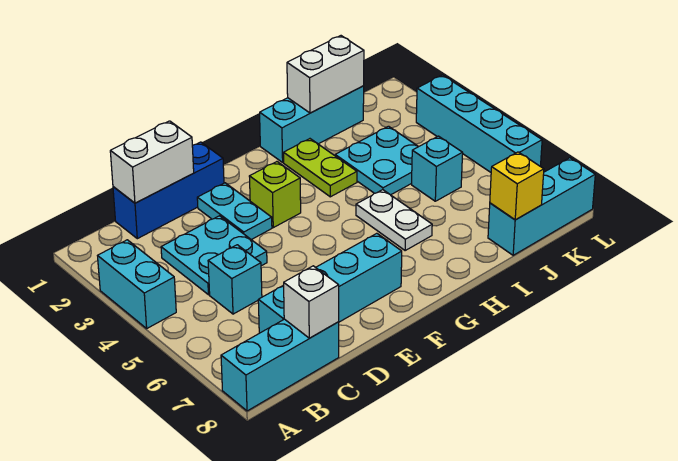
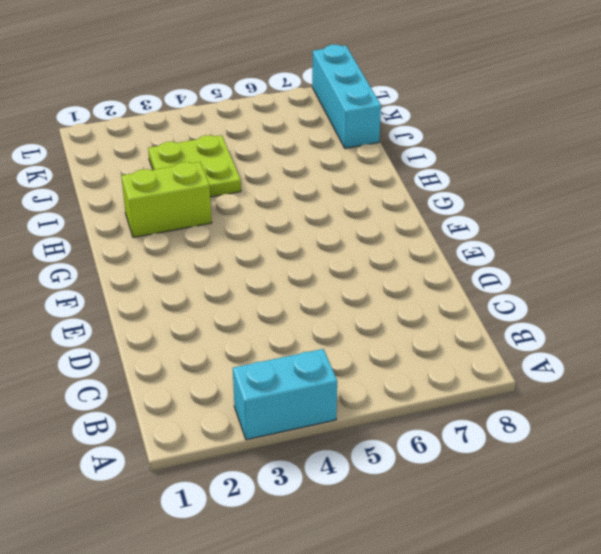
lime brick H2:H3 level 1 -> lime plate H2:H3 level 1
lime plate I3:J4 level 1 -> cyan plate I3:J4 level 1
none -> cyan brick A8:C8 level 1
none -> blue brick C1:E1 level 1
none -> cyan plate C3:D4 level 1

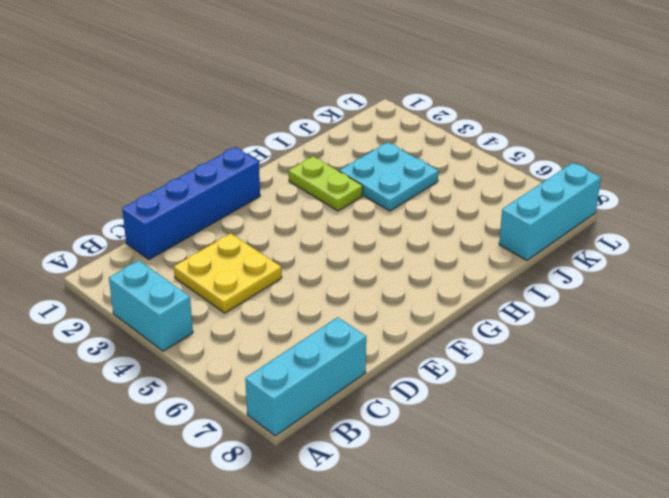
blue brick C1:F1 level 1 -> blue brick C1:E1 level 1
yellow plate C3:D4 level 1 -> cyan plate C3:D4 level 1
none -> cyan brick C5 level 1
none -> cyan brick C7:F7 level 1
none -> cyan plate E2:E3 level 1

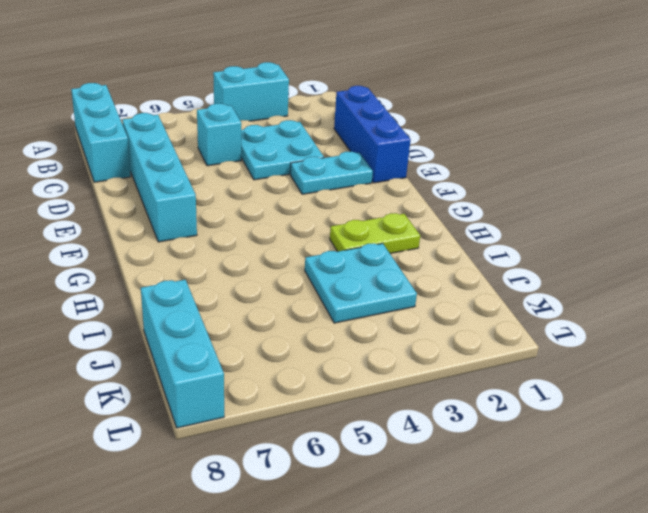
none -> lime brick F3 level 1
none -> cyan brick H1:J1 level 1
none -> white plate H5:H6 level 1

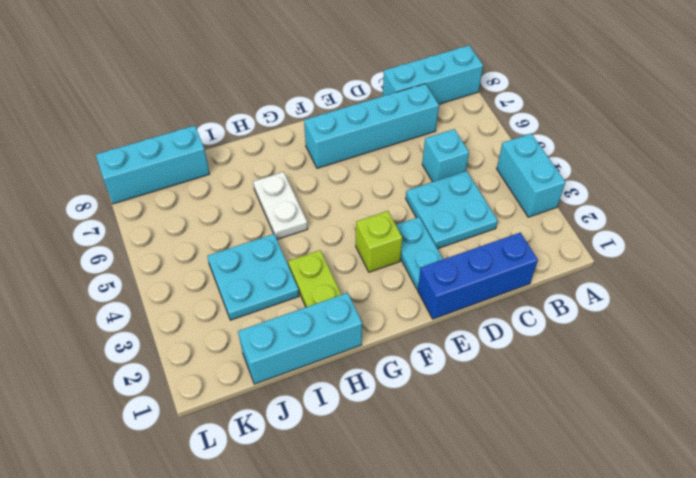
none -> cyan brick J5 level 1
none -> cyan brick L3:L6 level 1
none -> white brick C1:D1 level 2

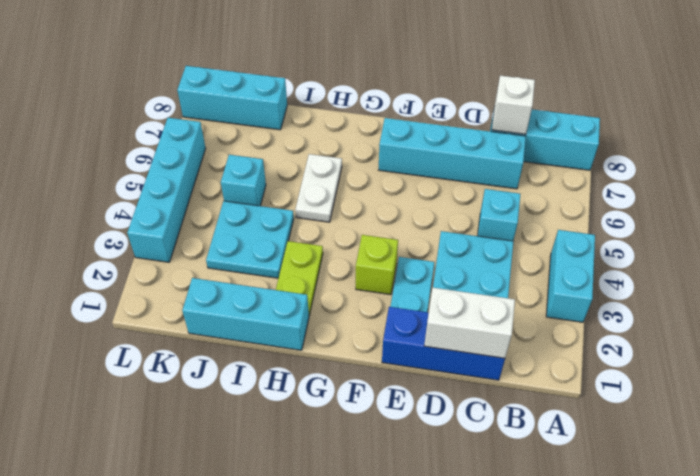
none -> white brick I1:J1 level 2
none -> yellow brick J8 level 2

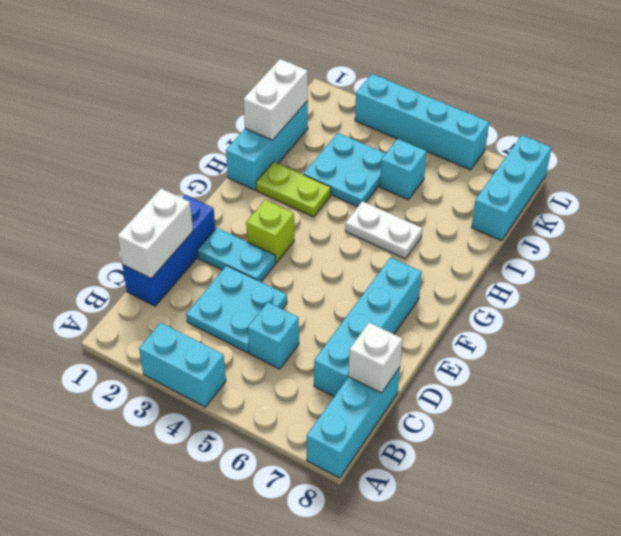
none -> yellow brick J8 level 2

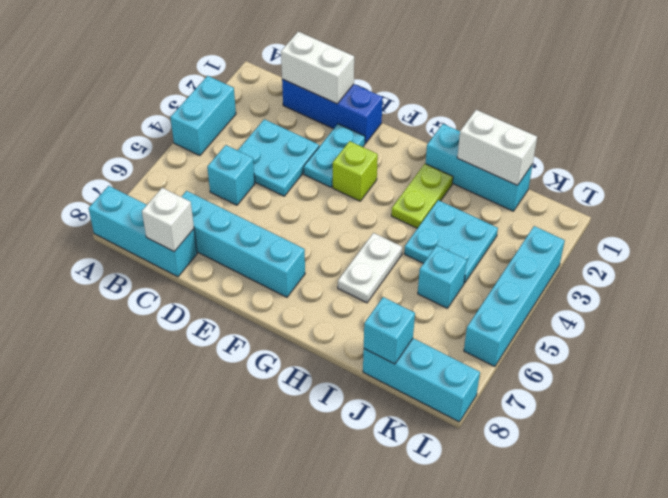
cyan brick J8 level 2 -> yellow brick J8 level 2

